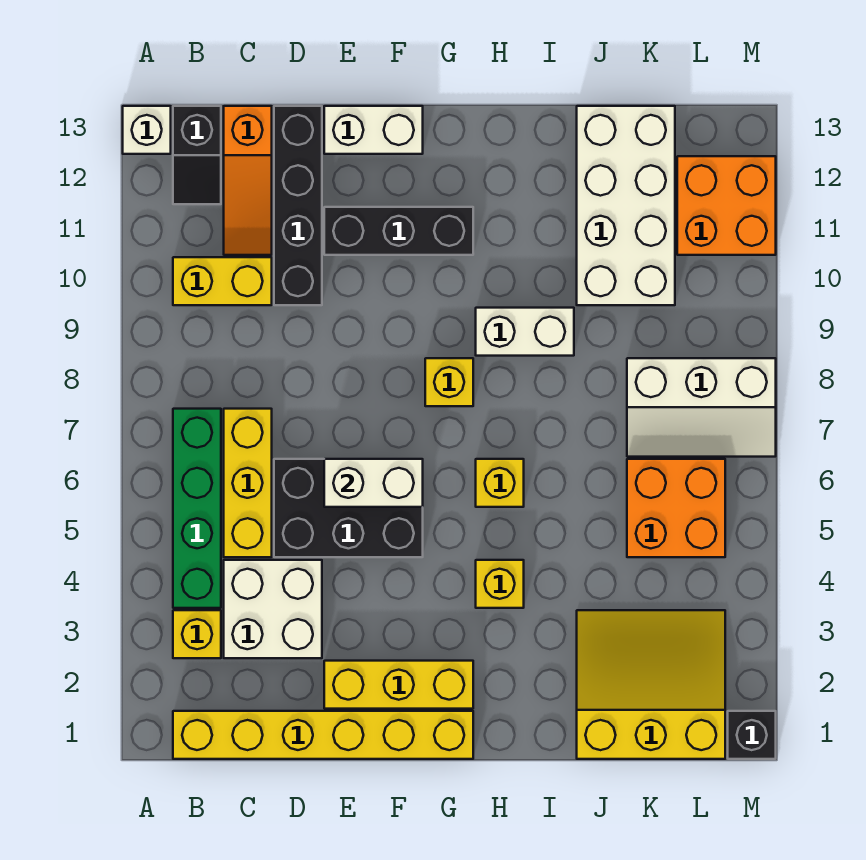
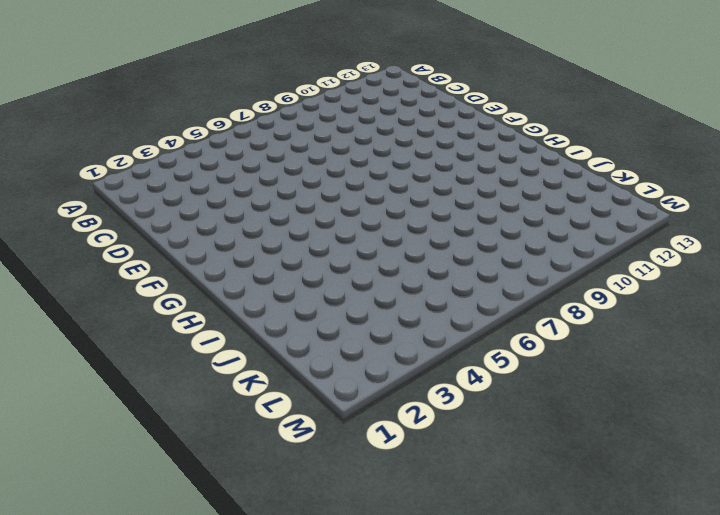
none -> white brick A13 level 1
none -> yellow brick B1:G1 level 1
none -> yellow brick B3 level 1

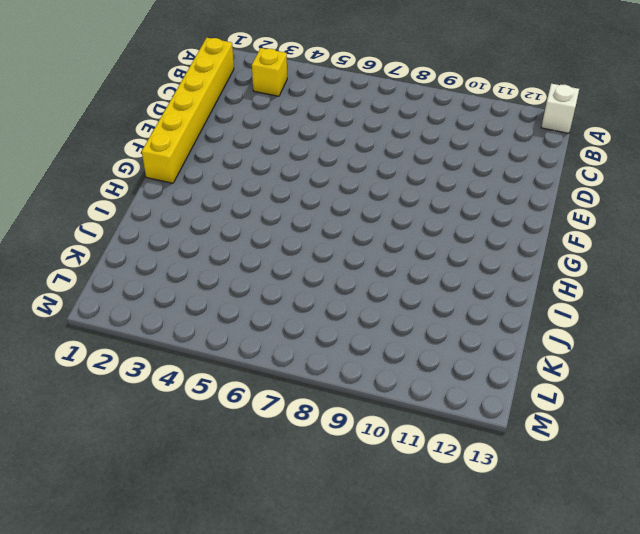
none -> green brick B4:B7 level 1
none -> yellow brick B10:C10 level 1
none -> black slope B12:B13 level 1 top 13

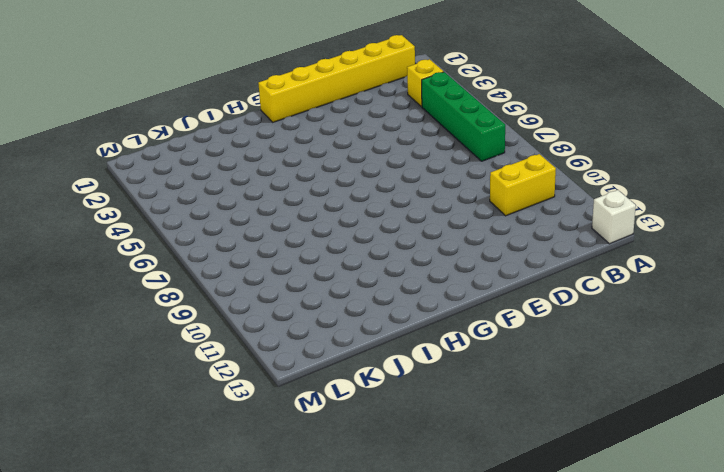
none -> black slope B12:B13 level 1 top 13
none -> white brick C3:D4 level 1
none -> yellow brick C5:C7 level 1

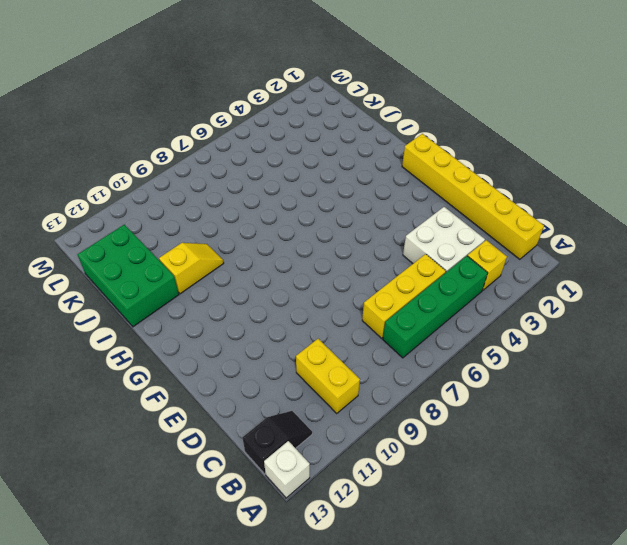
yellow slope I10:I11 level 1 top 11 -> none
green brick I12:K13 level 1 -> white brick J10:K13 level 1
none -> orange slope C11:C13 level 1 top 13
none -> black brick D5:F6 level 1
none -> black brick D10:D13 level 1

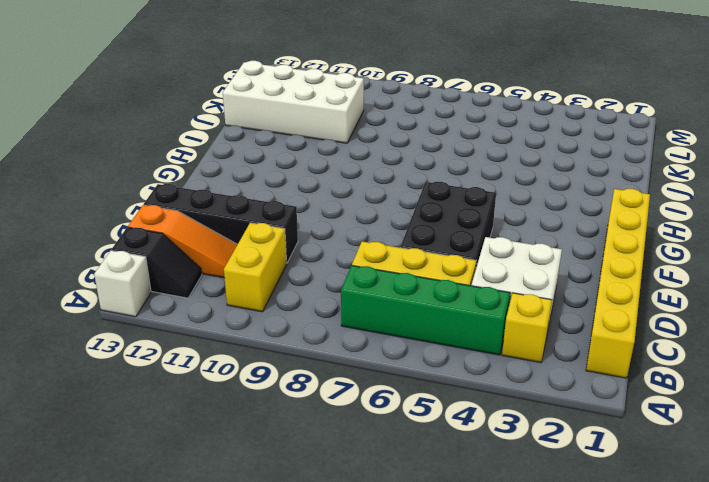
none -> yellow brick E2:G2 level 1
none -> black brick E11:G11 level 1
none -> white brick E13:F13 level 1

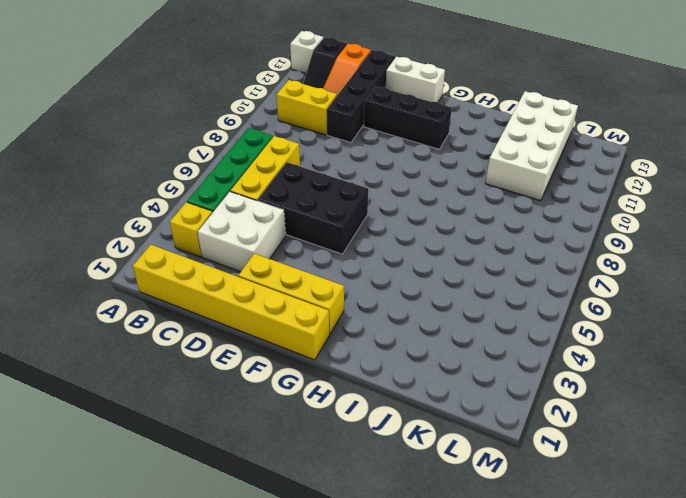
none -> yellow brick G8 level 1
none -> yellow brick H4 level 1
none -> yellow brick H6 level 1

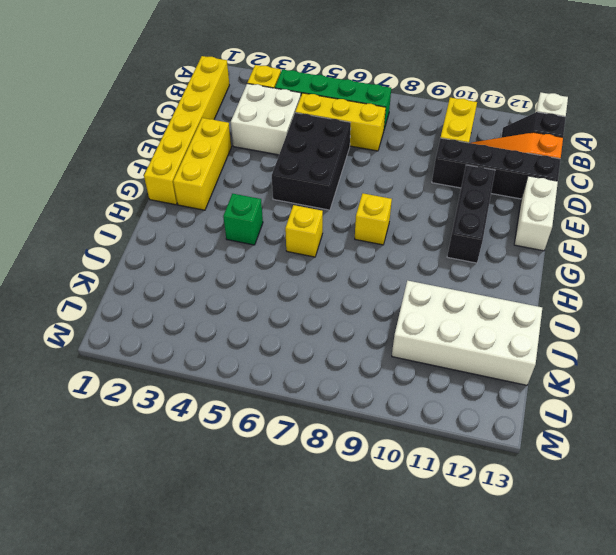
green brick H4 level 1 -> yellow brick H4 level 1
none -> white brick H9:I9 level 1
none -> yellow slope J1:L3 level 1 top 1
none -> orange brick K5:L6 level 1

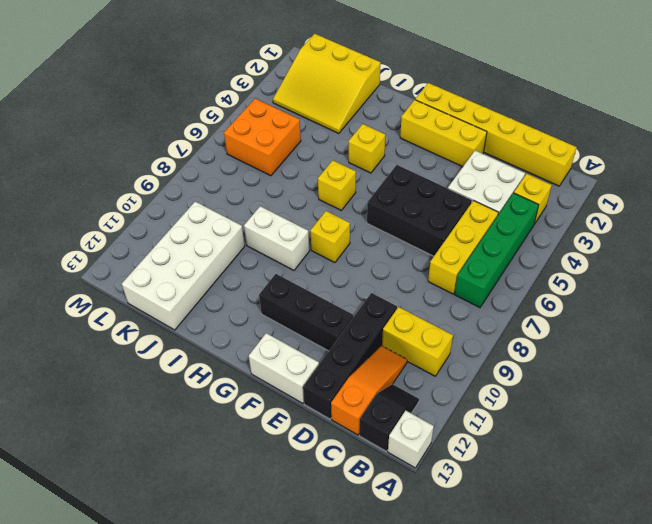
none -> white slope K7:M8 level 1 top 8
none -> orange brick L11:M12 level 1
none -> black brick M1 level 1

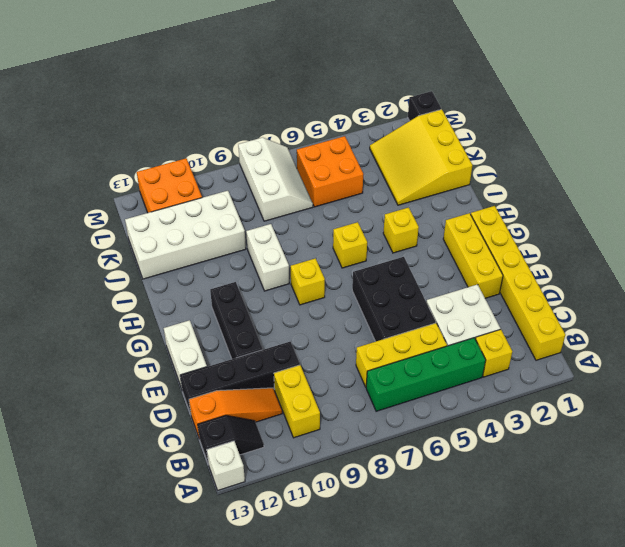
none -> white brick E6:F6 level 2

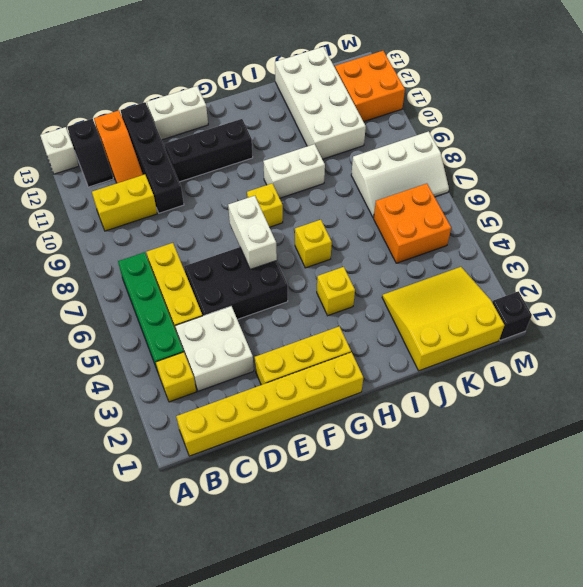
white brick F6:F7 level 2 -> white brick E6:F6 level 2

